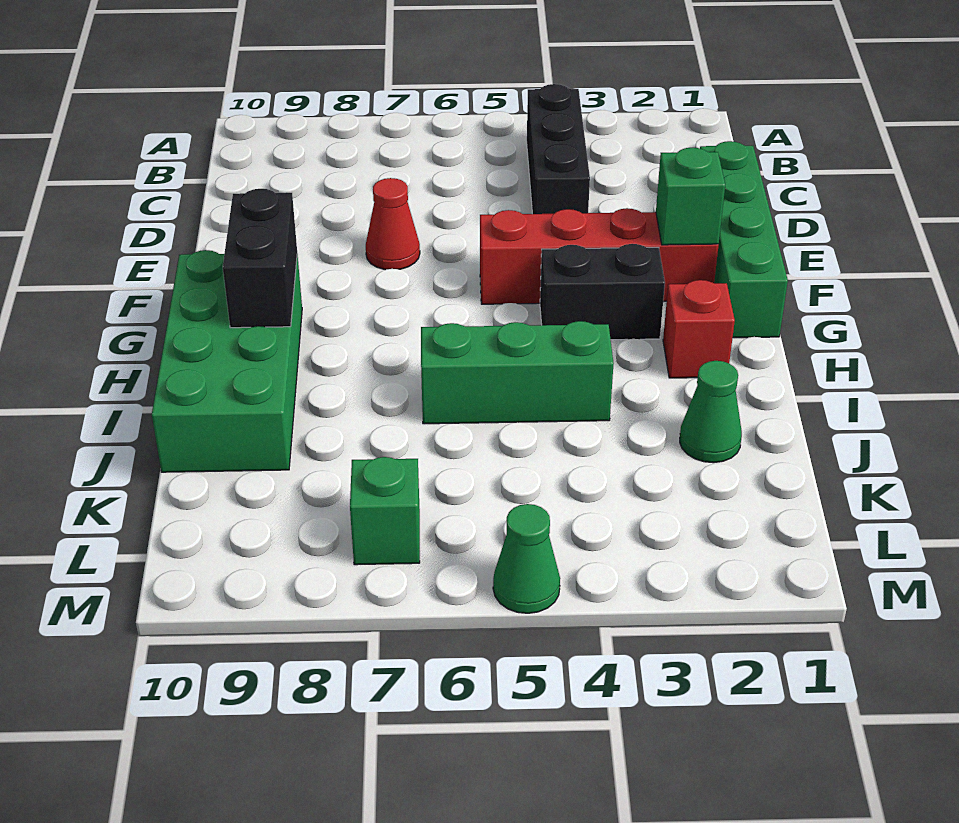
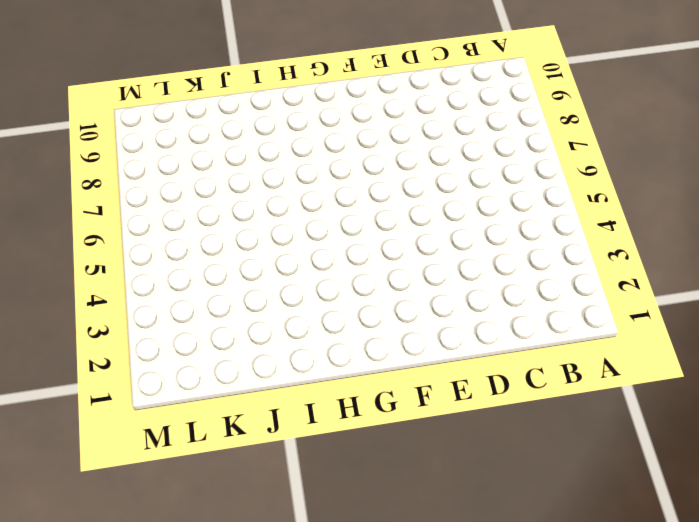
none -> black brick B4:D4 level 1
none -> green brick D1:G1 level 1
none -> red cone E7 level 1

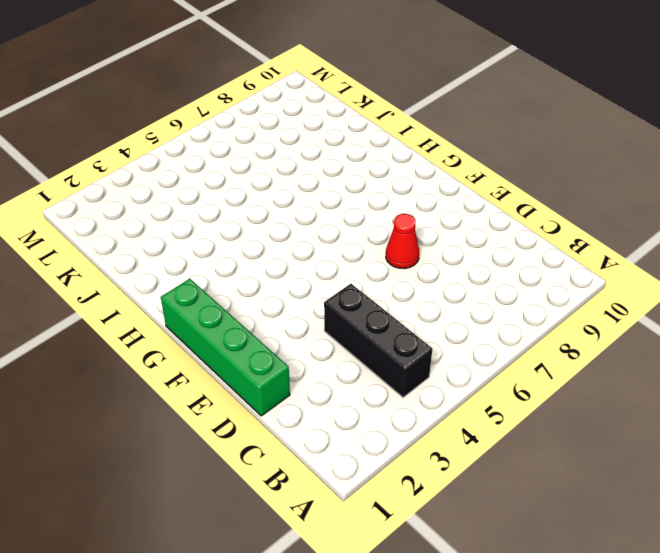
none -> red brick F2:F5 level 1
none -> black brick G3:G4 level 1
none -> green brick G9:J10 level 1

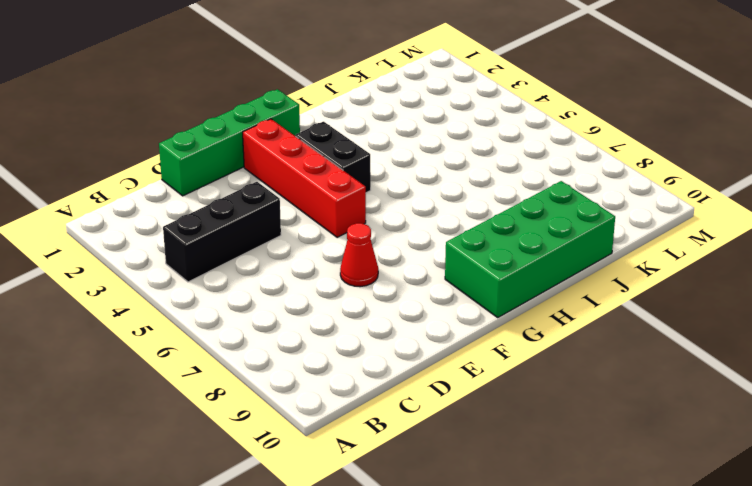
none -> red brick H2 level 1
none -> green brick I4:I6 level 1
none -> green cone J2 level 1

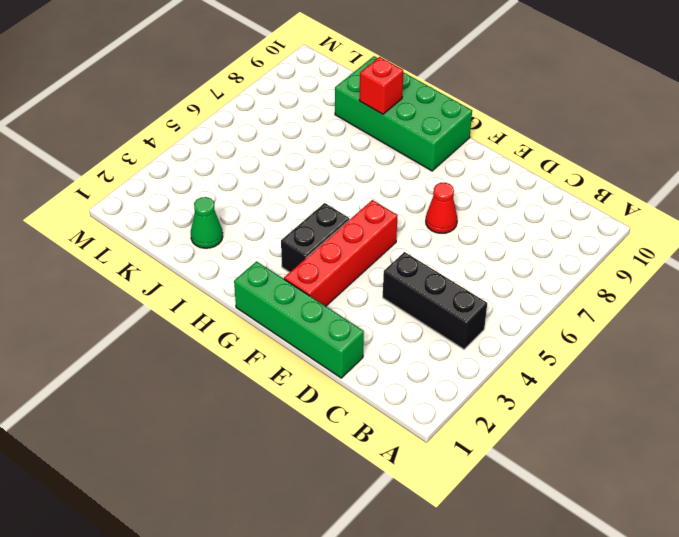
red brick I9 level 2 -> red brick H2 level 1
none -> green brick I4:I6 level 1
none -> green brick L7 level 1
none -> green cone M5 level 1

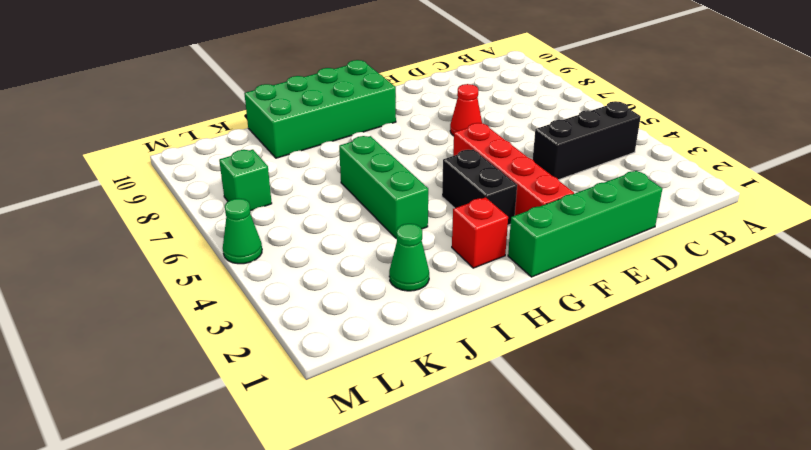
none -> green brick F2 level 2
none -> black brick G9:H9 level 2

